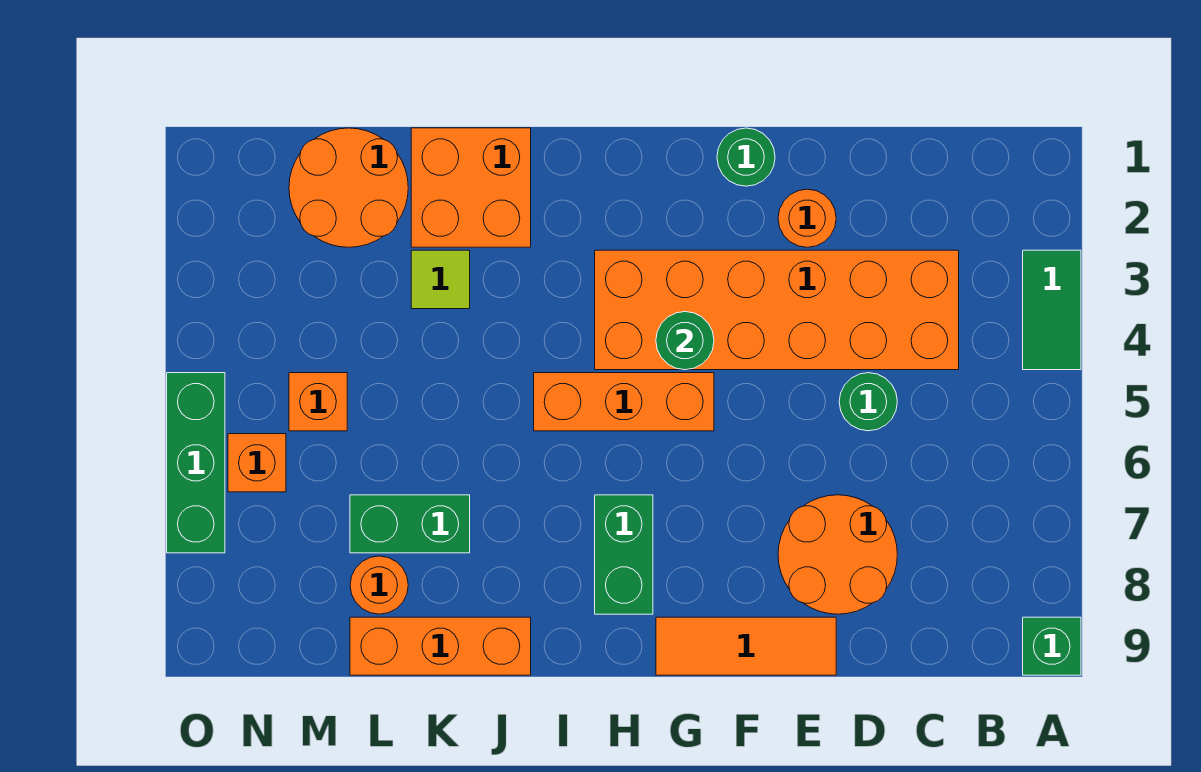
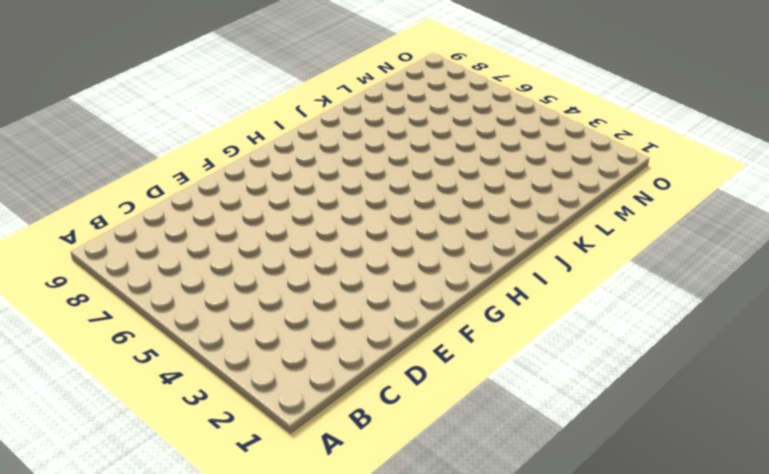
none -> green tile A3:A4 level 1
none -> green brick A9 level 1
none -> orange brick C3:H4 level 1

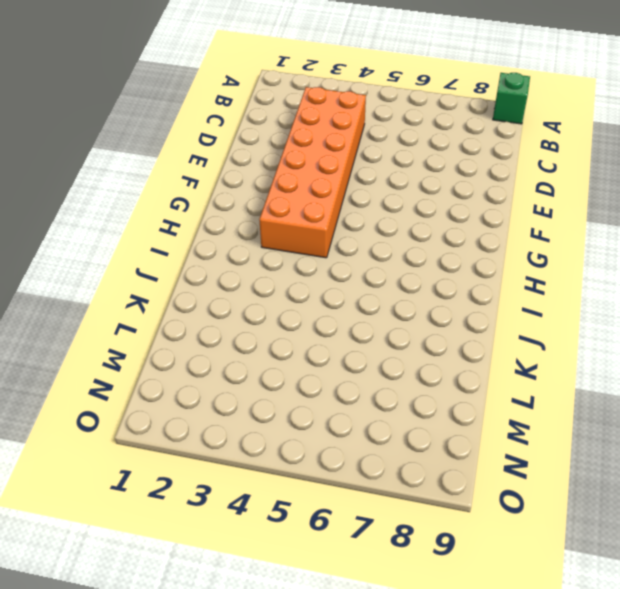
none -> green tile A3:A4 level 1
none -> green round brick D5 level 1
none -> orange round brick D7:E8 level 1

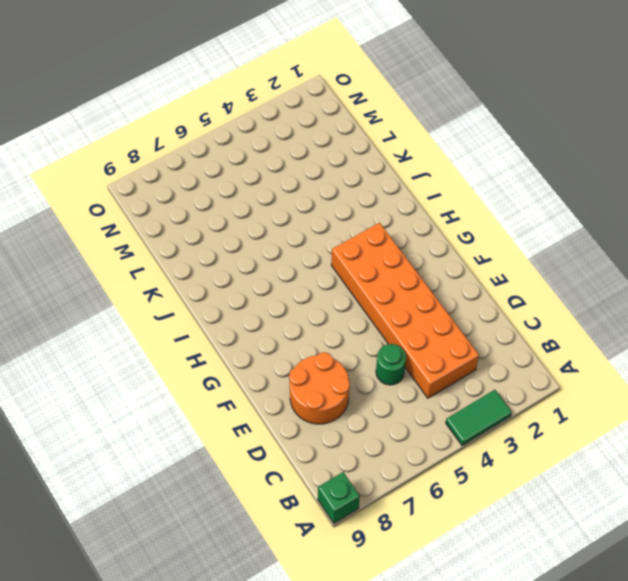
none -> orange round brick E2 level 1
none -> orange tile E9:G9 level 1
none -> green round brick F1 level 1

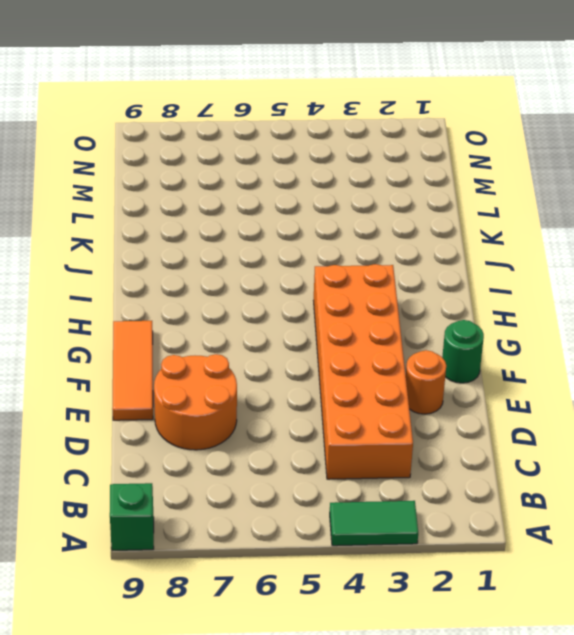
none -> green round brick D5 level 1
none -> orange brick G5:I5 level 1
none -> green brick H7:H8 level 1

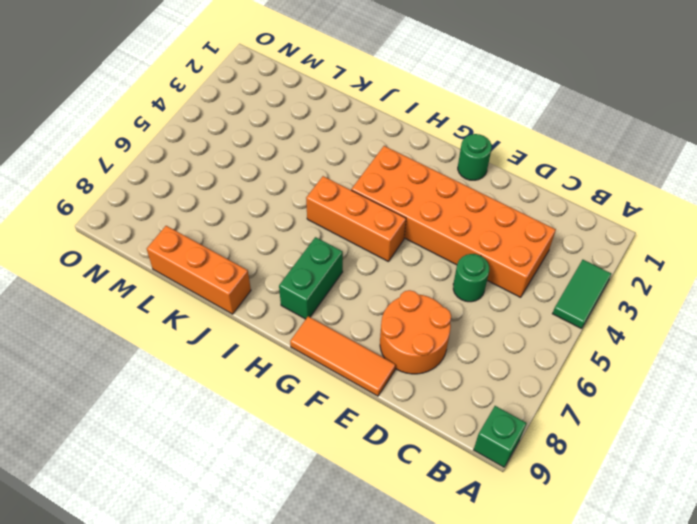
none -> orange round brick E2 level 1
none -> orange brick J1:K2 level 1
none -> lime tile K3 level 1

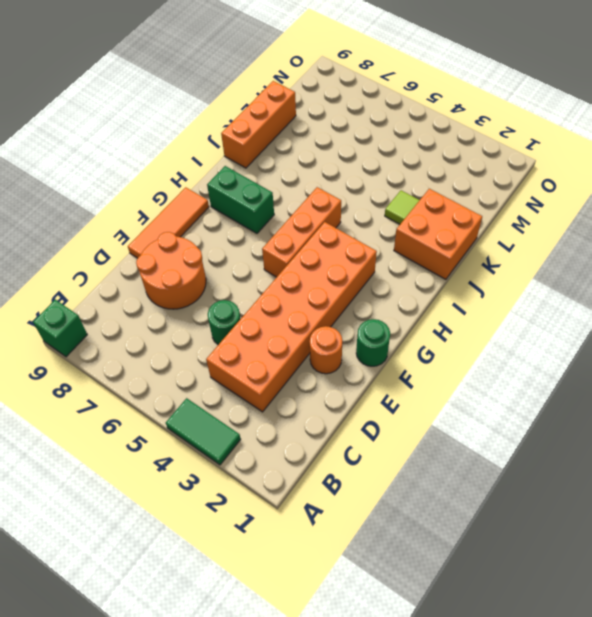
none -> green brick K7:L7 level 1
none -> orange round brick L1:M2 level 1
none -> orange round brick L8 level 1

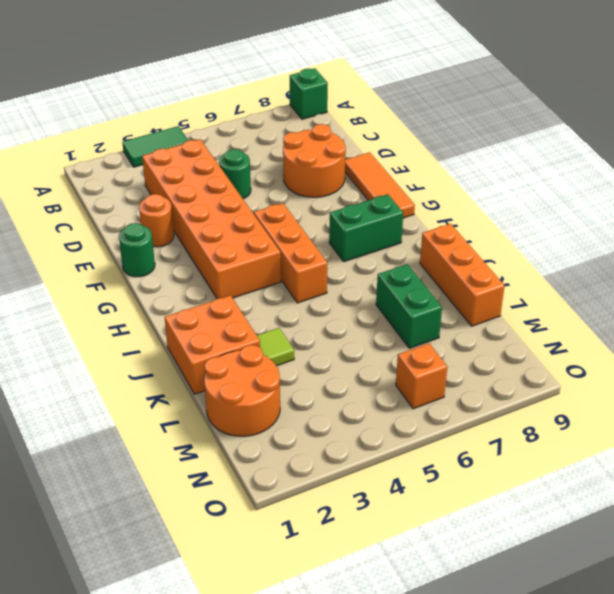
none -> orange round brick L8 level 1
none -> orange brick M5 level 1
none -> green brick O5:O7 level 1

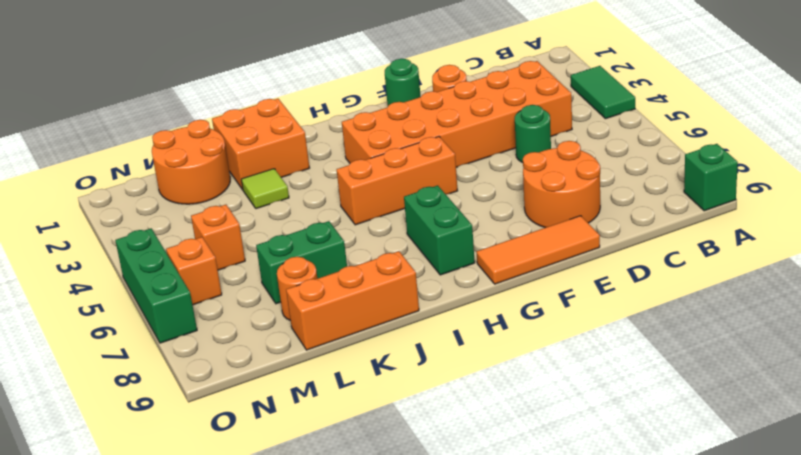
none -> green round brick G4 level 2

